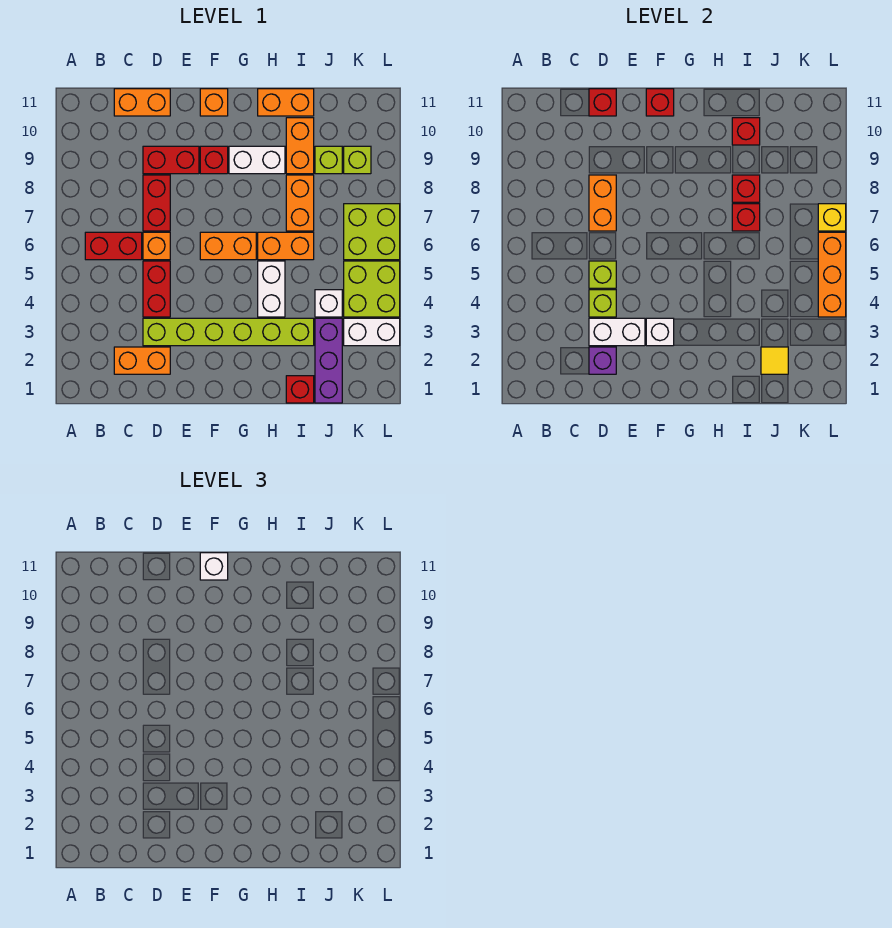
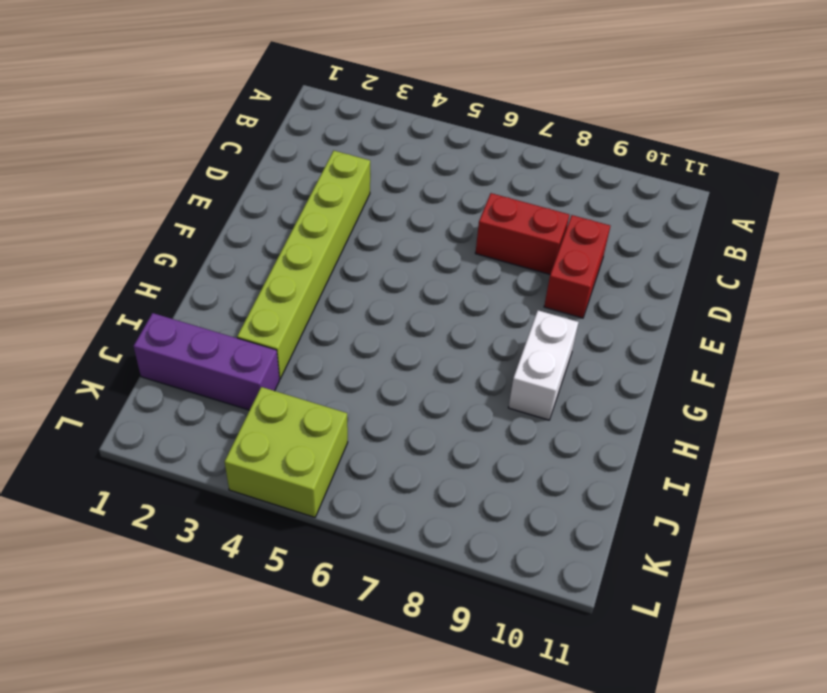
none -> red brick B6:C6 level 1
none -> orange brick C2:D2 level 1
none -> orange brick C11:D11 level 1
none -> red brick D4:D5 level 1

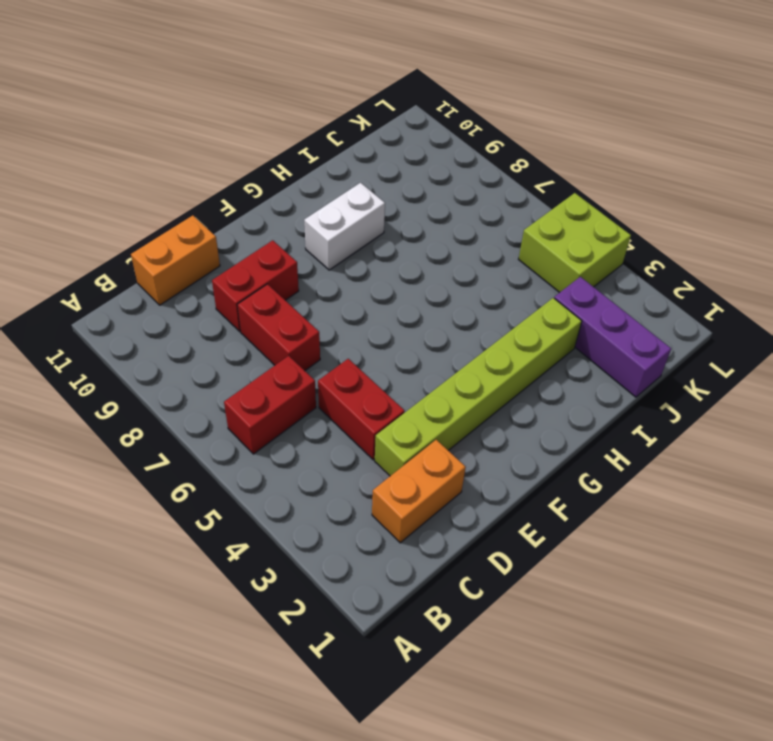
none -> orange brick D6 level 1
none -> orange brick F6:G6 level 1
none -> red brick F9 level 1
none -> orange brick F11 level 1

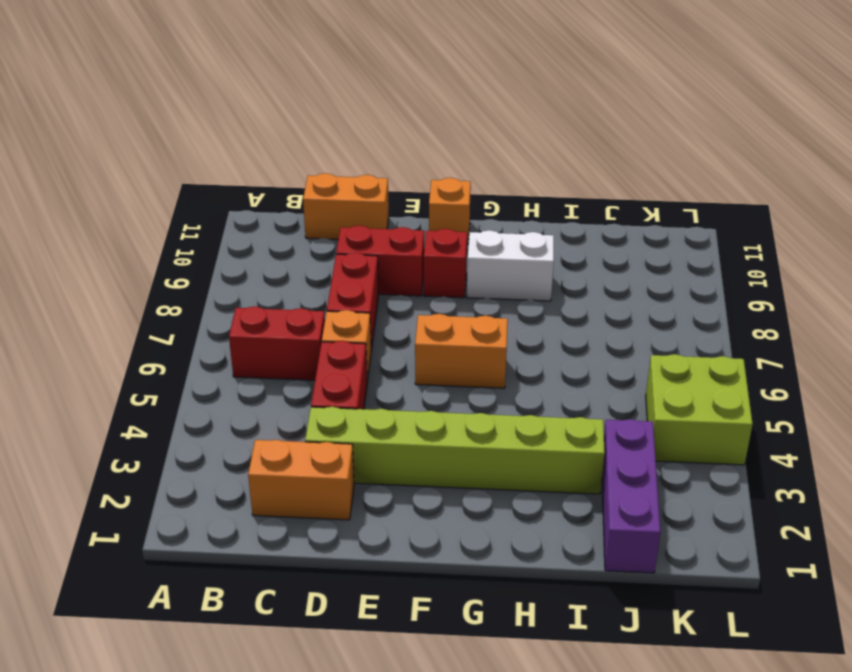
none -> white brick H4:H5 level 1
none -> orange brick H6:I6 level 1
none -> orange brick H11:I11 level 1
none -> red brick I1 level 1

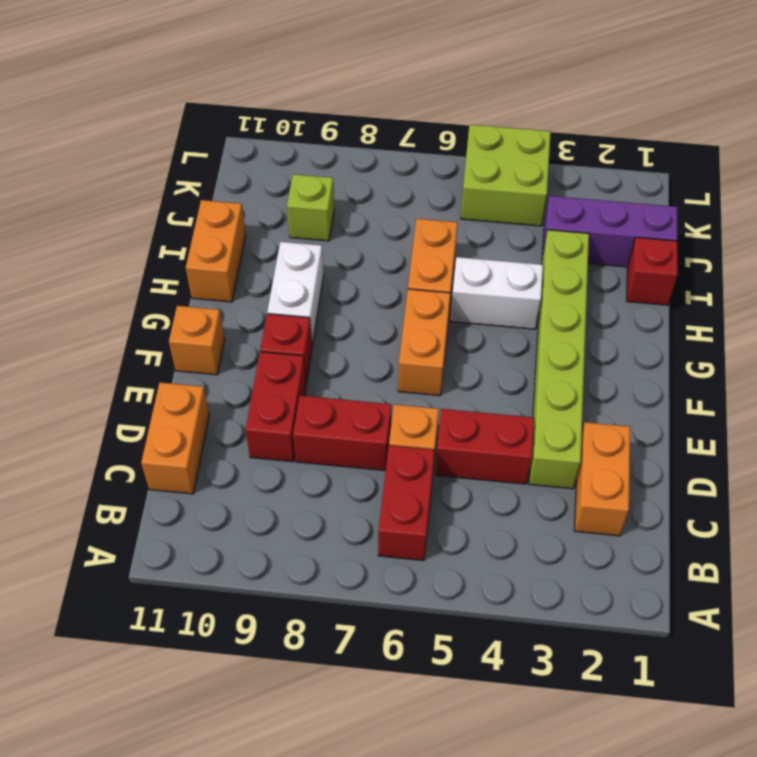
none -> orange brick I7:I8 level 1
none -> orange brick I9:I10 level 1
none -> white brick J4 level 1
none -> white brick K3:L3 level 1

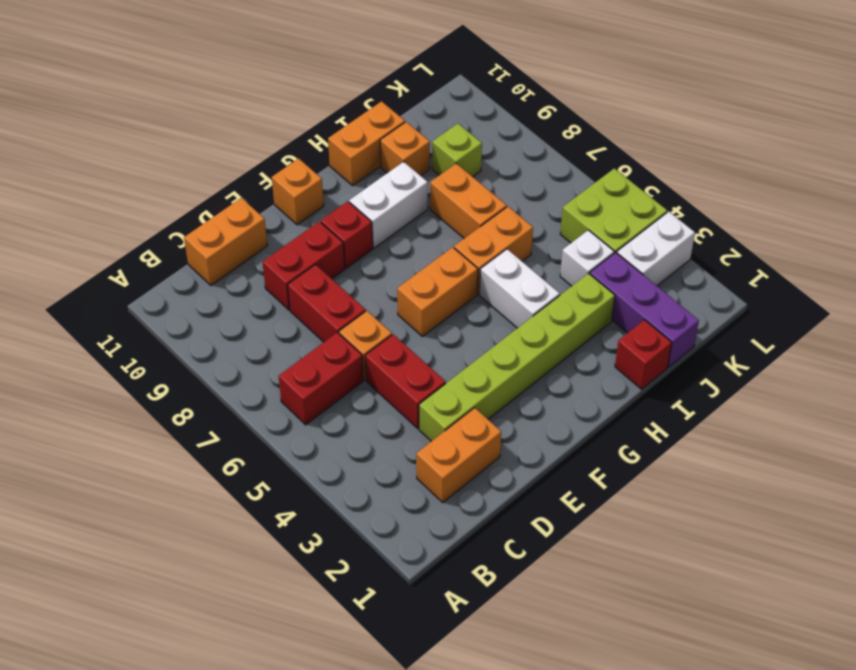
orange brick I10 level 1 -> orange brick I9:I10 level 1
none -> lime brick K6:L7 level 1
none -> lime brick K9 level 1
none -> purple brick D2 level 2
none -> white brick D3:E3 level 2

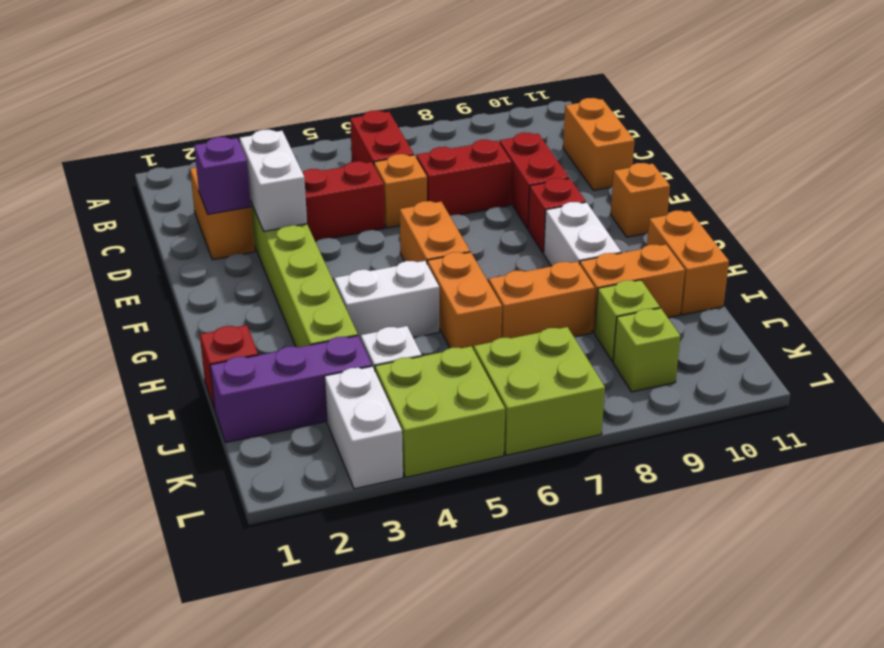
none -> lime brick D4 level 2
none -> lime brick D5 level 2
none -> orange brick D7:D8 level 2
none -> red brick D11 level 2

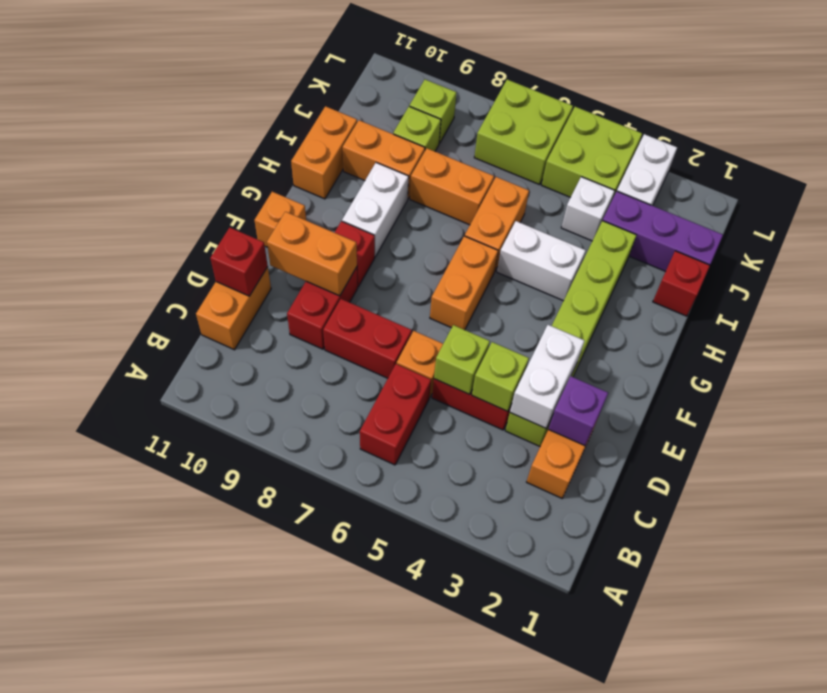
orange brick E9:E10 level 2 -> orange brick D7:D8 level 2
none -> white brick F3 level 2
none -> red brick F11 level 2
none -> red brick I7 level 2
none -> red brick I8 level 2

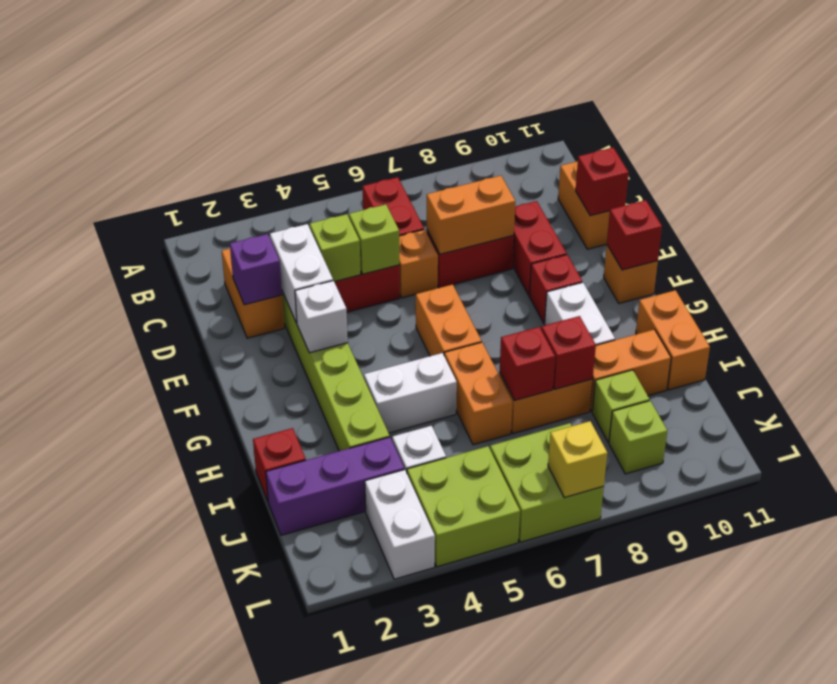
none -> red brick I10 level 2
none -> yellow tile J2 level 2
none -> orange brick L4:L6 level 2
none -> white brick F11 level 3

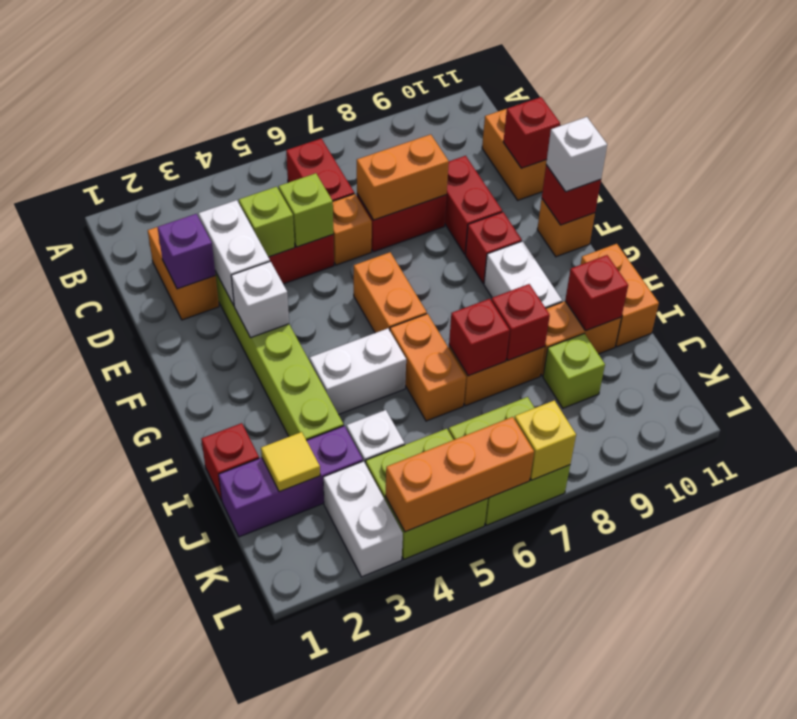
none -> lime brick K9 level 1

